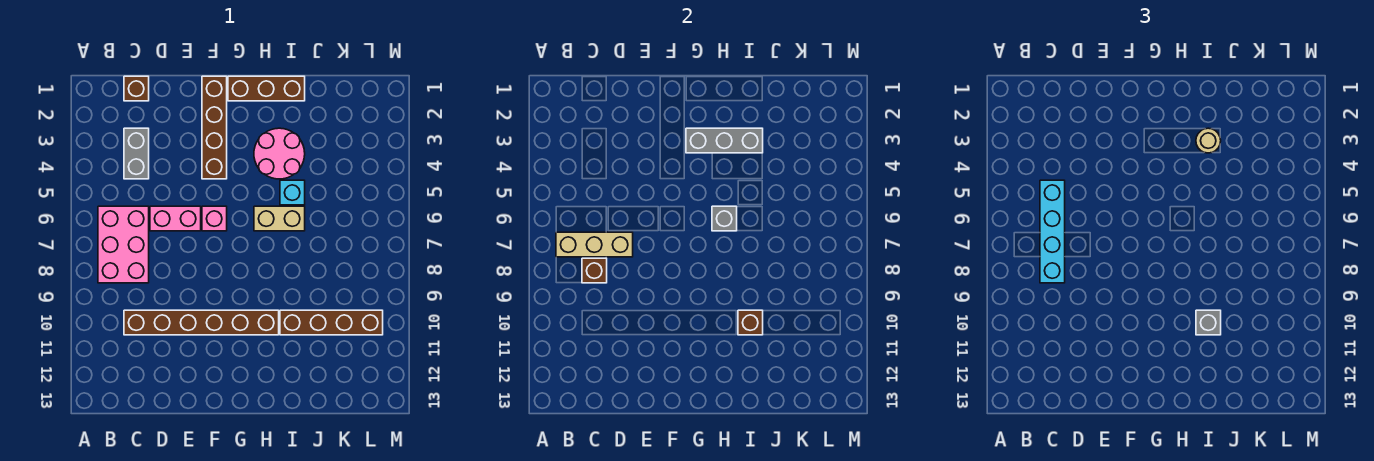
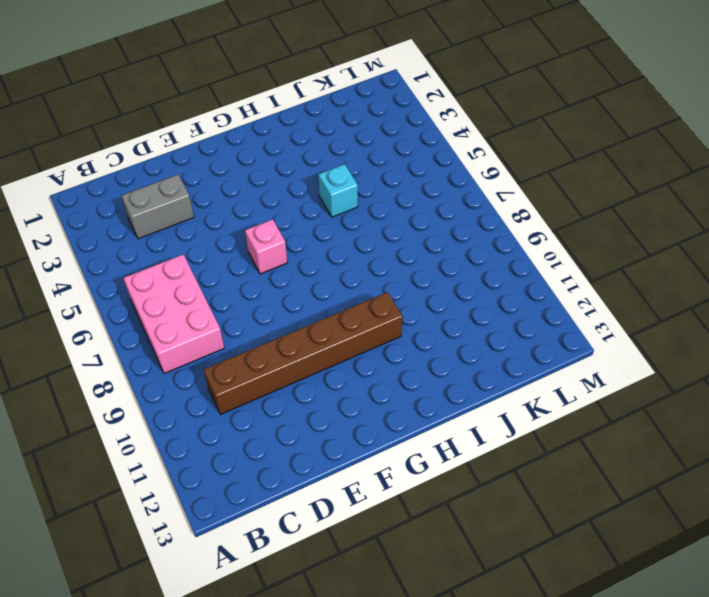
grey brick C3:D3 level 1 -> grey brick C3:C4 level 1
none -> brown brick C1 level 1
none -> pink brick D6:E6 level 1
none -> brown brick F1:F4 level 1

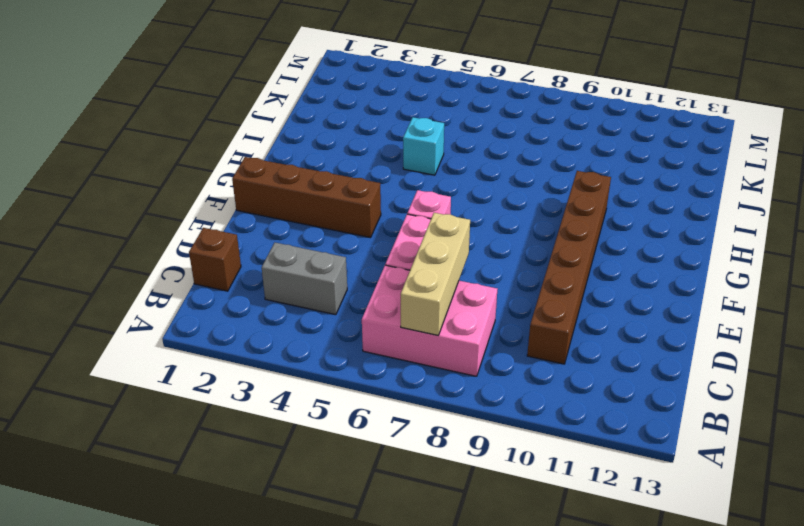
none -> brown brick G1:I1 level 1
none -> pink round brick H3:I4 level 1
none -> tan brick H6:I6 level 1

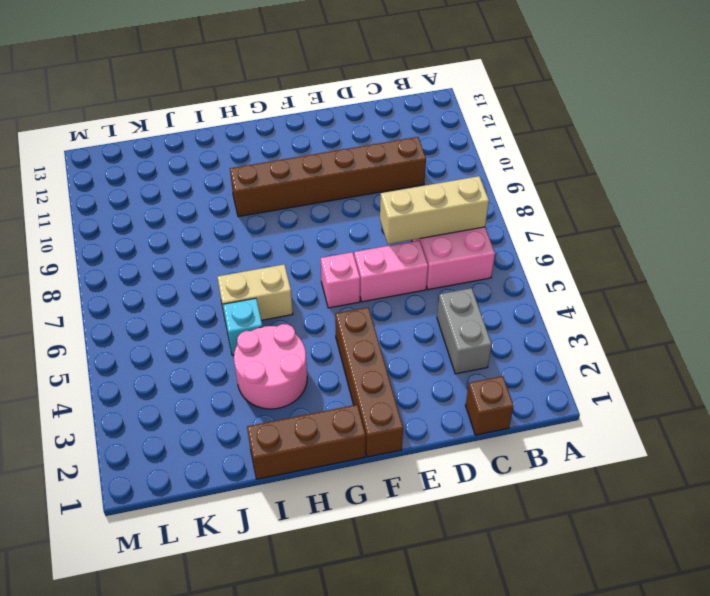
none -> brown brick I10:L10 level 1
none -> brown brick C8 level 2
none -> grey brick G3:I3 level 2

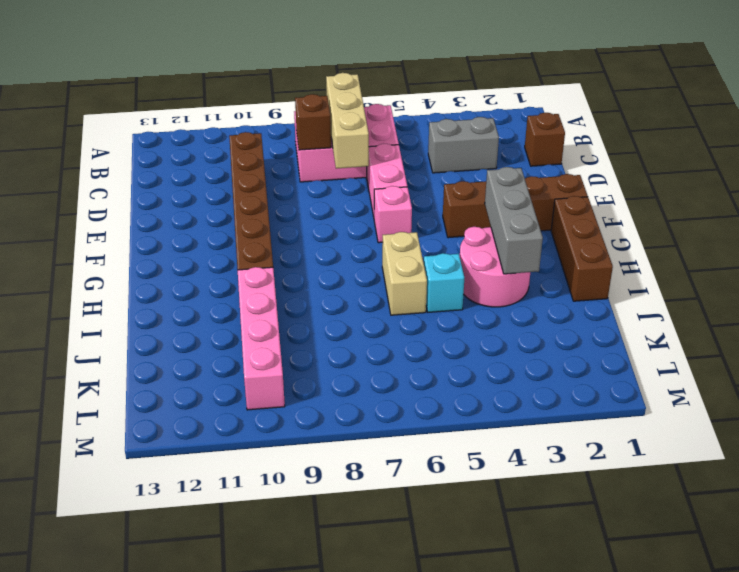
pink brick I10:L10 level 1 -> brown brick I10:L10 level 1
none -> grey brick H6 level 2
none -> brown brick I10 level 2
none -> cyan brick C5:C8 level 3

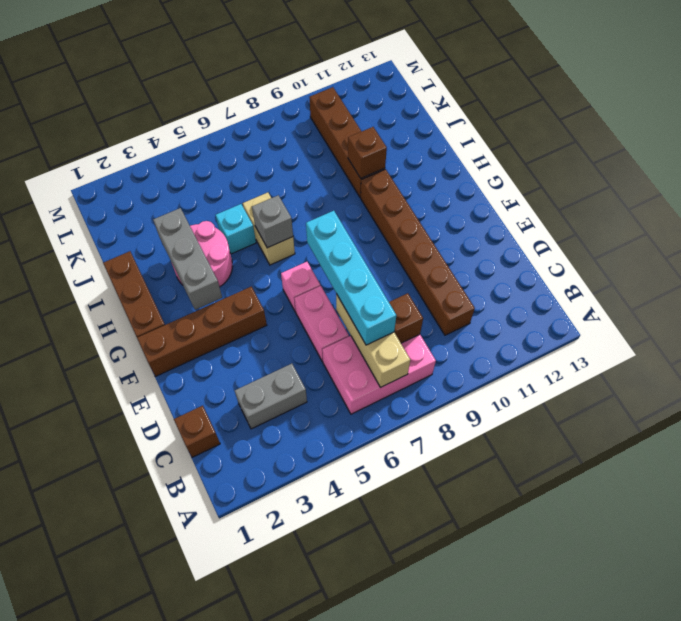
cyan brick C7:F7 level 3 -> cyan brick C5:C8 level 3
none -> tan round brick I3 level 3
none -> grey brick I10 level 3

